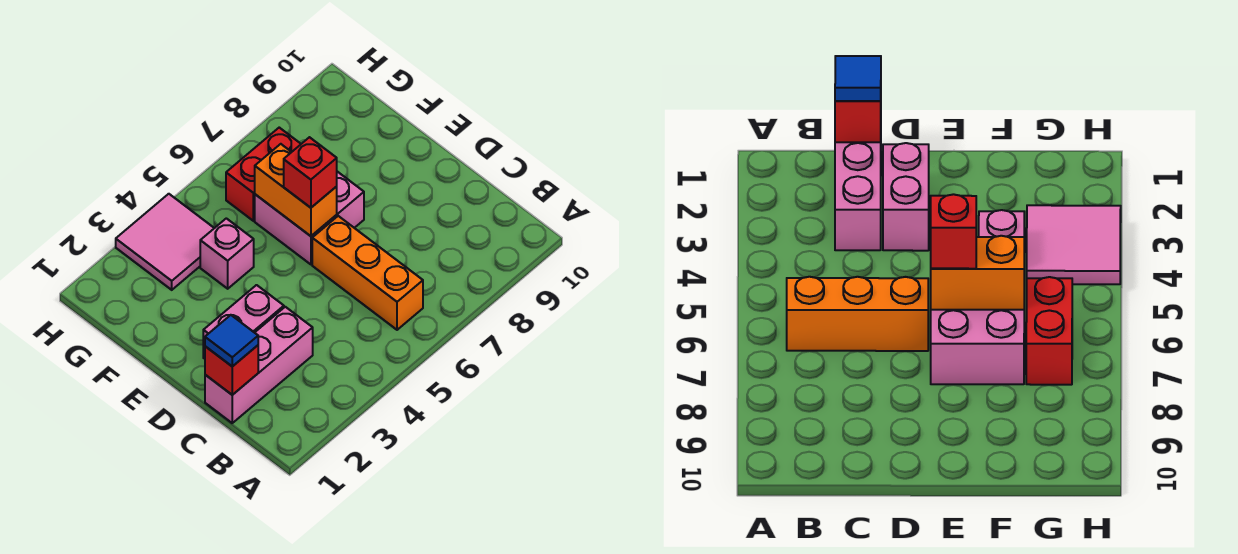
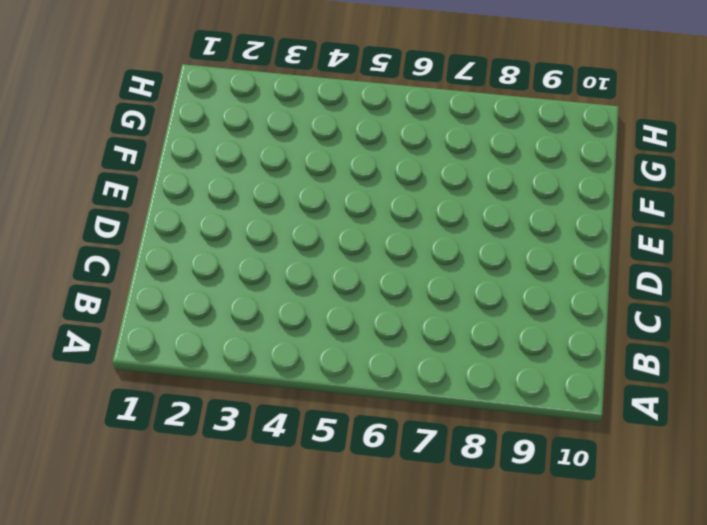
none -> orange brick B6:D6 level 1
none -> pink brick C1:C3 level 1

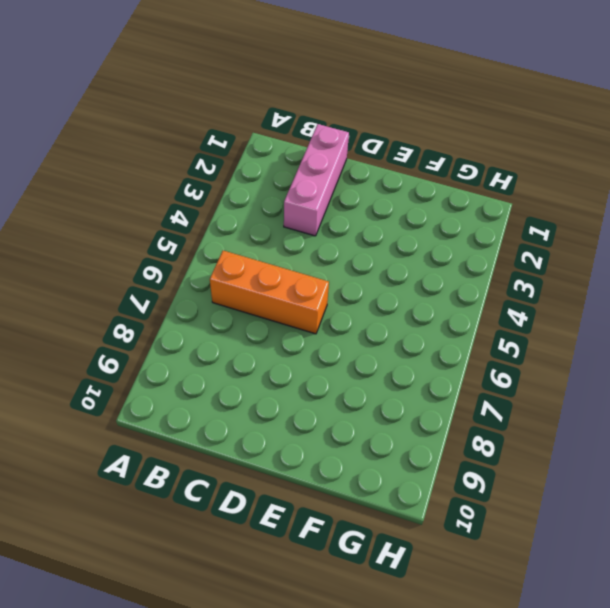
none -> pink brick D2:D3 level 1
none -> pink brick E6:F7 level 1

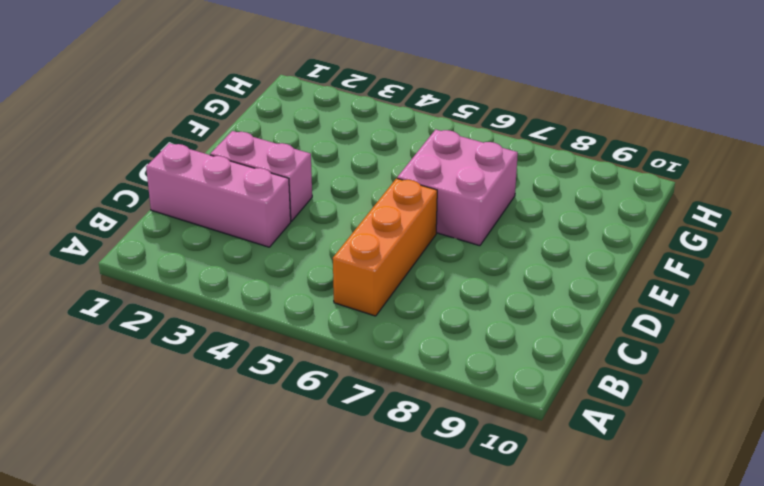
none -> pink brick F4 level 1
none -> pink tile G3:H4 level 1

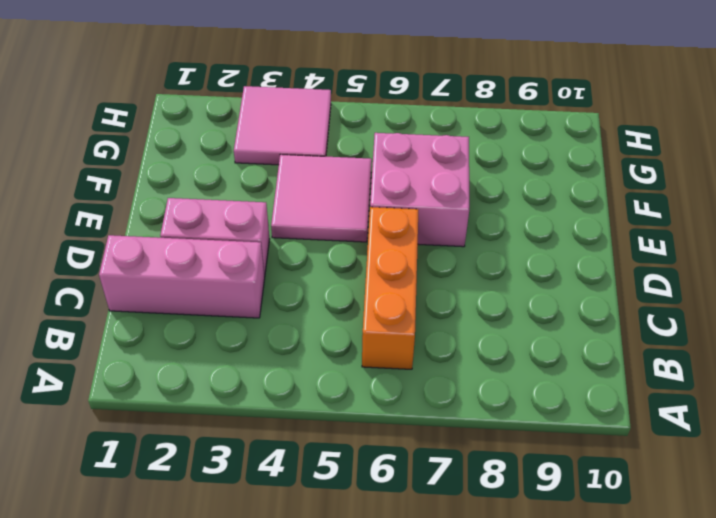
pink tile E4:F5 level 1 -> pink brick F4 level 1
none -> red brick G6:G7 level 1
none -> red brick C1 level 2

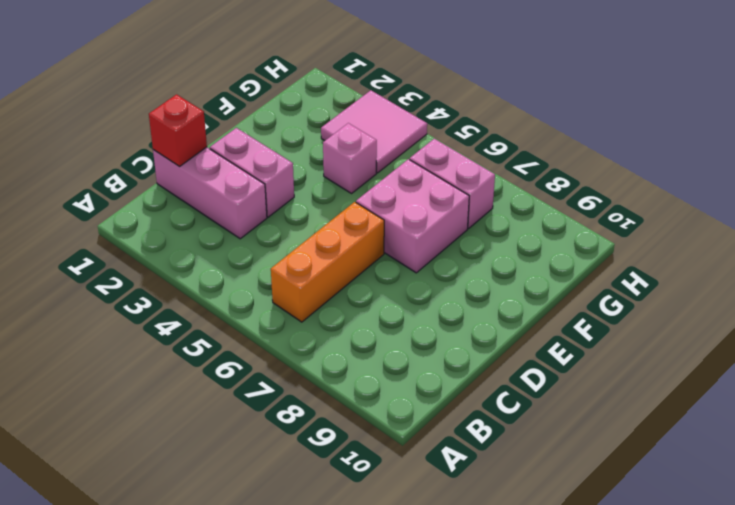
pink brick G6:G7 level 1 -> red brick G6:G7 level 1
none -> orange brick E6:F6 level 2
none -> blue tile C1 level 3

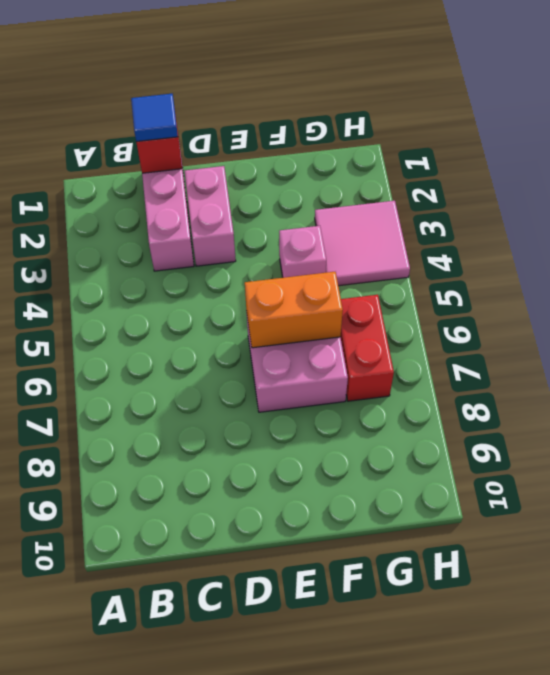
none -> orange brick B6:D6 level 1
none -> red brick E6 level 3

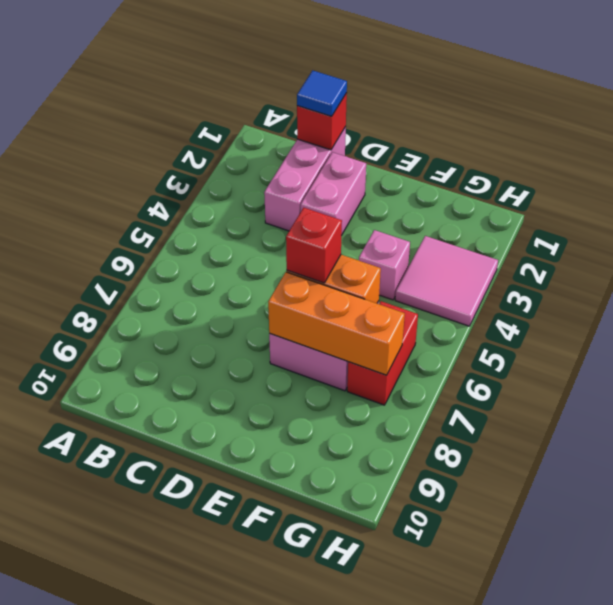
orange brick E7:G7 level 2 -> orange brick B6:D6 level 1

